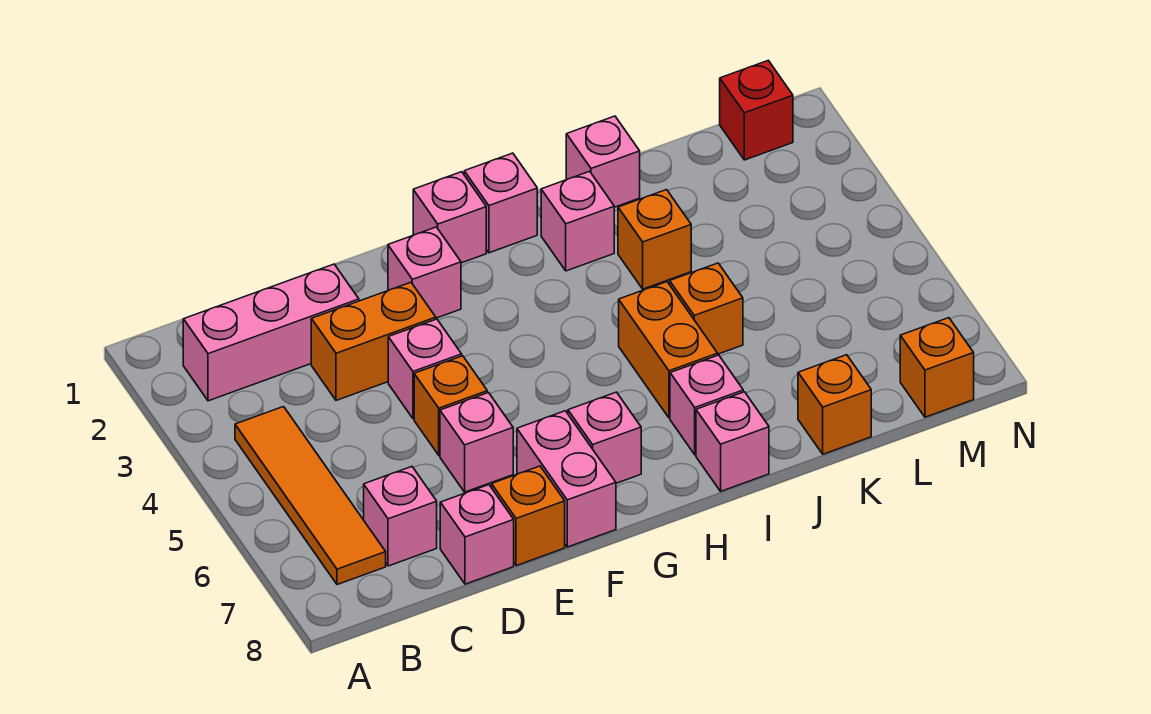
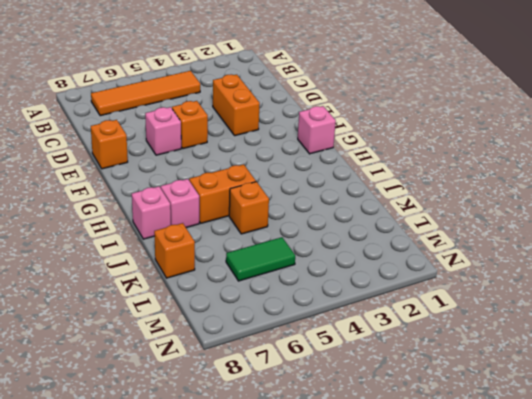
green tile L5:L6 level 1 -> none
none -> pink brick B2:D2 level 1
none -> pink brick C7 level 1
none -> pink brick D8 level 1

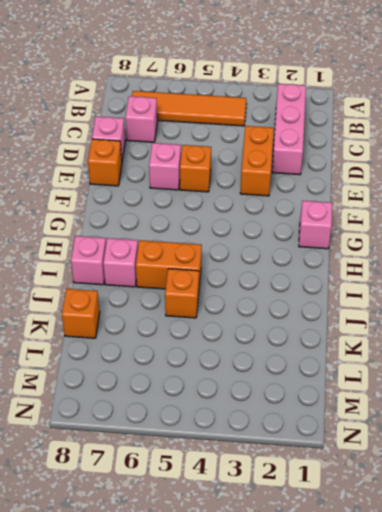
none -> pink brick E4 level 1
none -> pink brick F2 level 1
none -> pink brick F7:F8 level 1

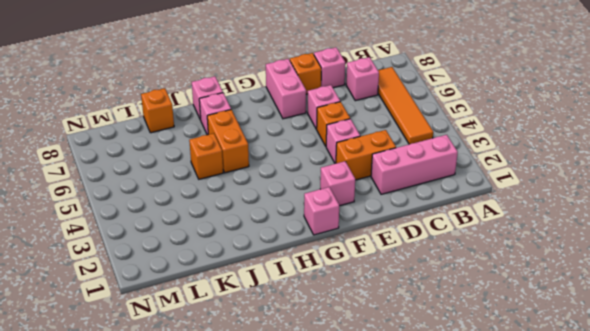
none -> pink brick G7 level 1
none -> pink brick H1 level 1
none -> pink brick I2 level 1

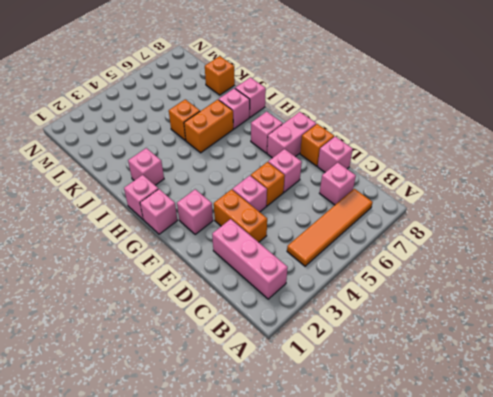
none -> pink brick J1 level 1
none -> orange brick J3 level 1
none -> red brick M1 level 1

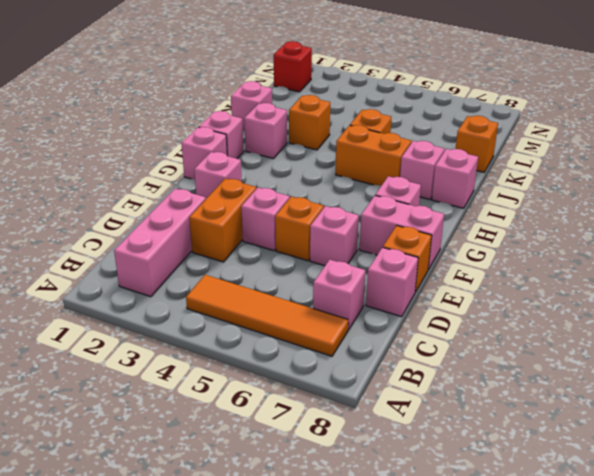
none -> orange brick M8 level 1

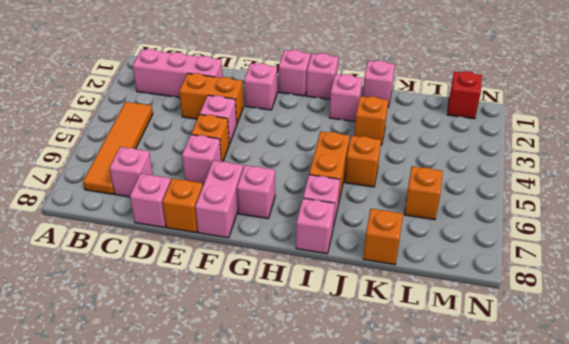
orange brick L6 level 1 -> orange brick M8 level 1

